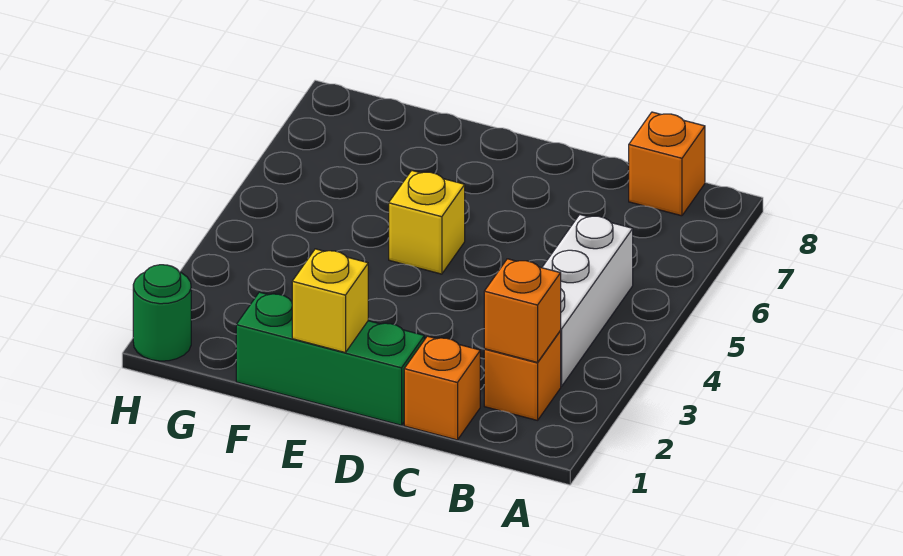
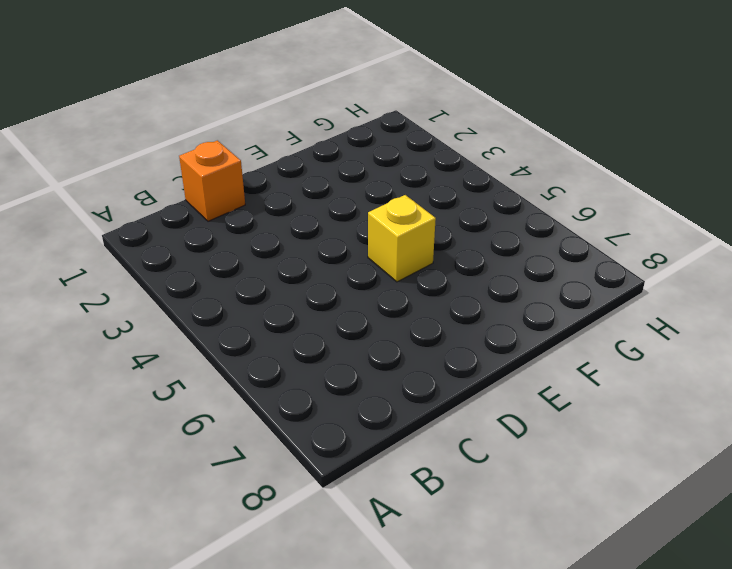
none -> orange brick B2 level 1
none -> white brick B3:B5 level 1

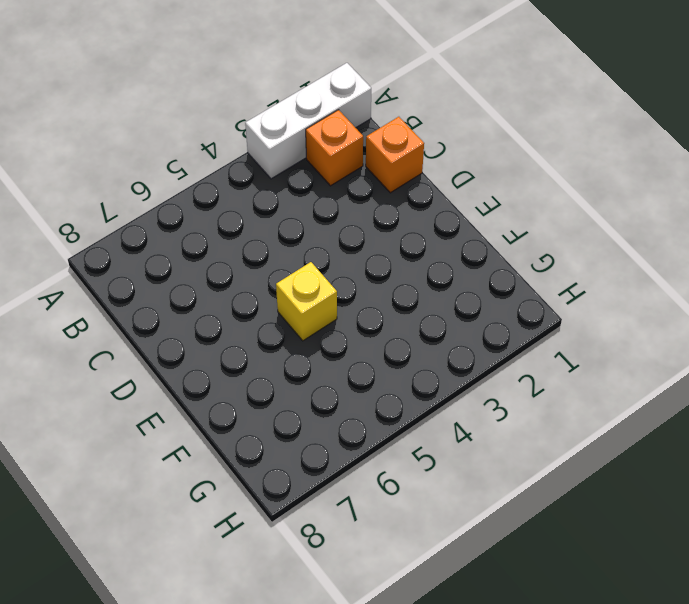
white brick A1:A3 level 1 -> white brick B3:B5 level 1
none -> orange brick B8 level 1
none -> green brick D1:F1 level 1

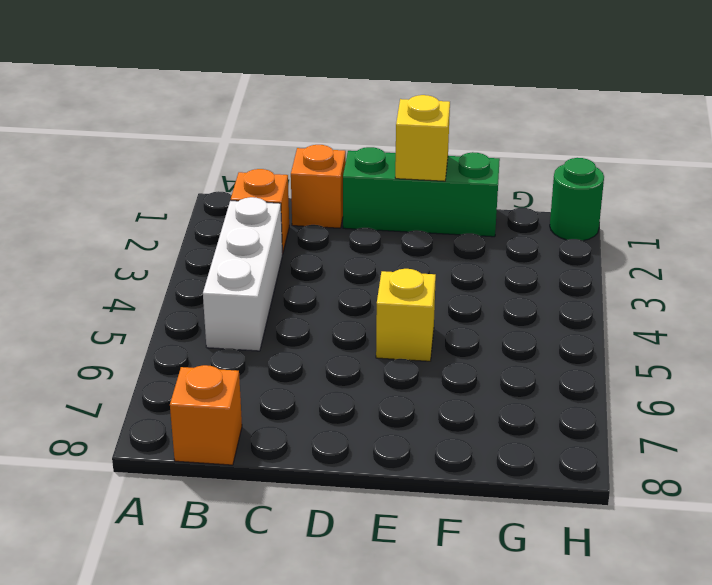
none -> orange brick B2 level 2

